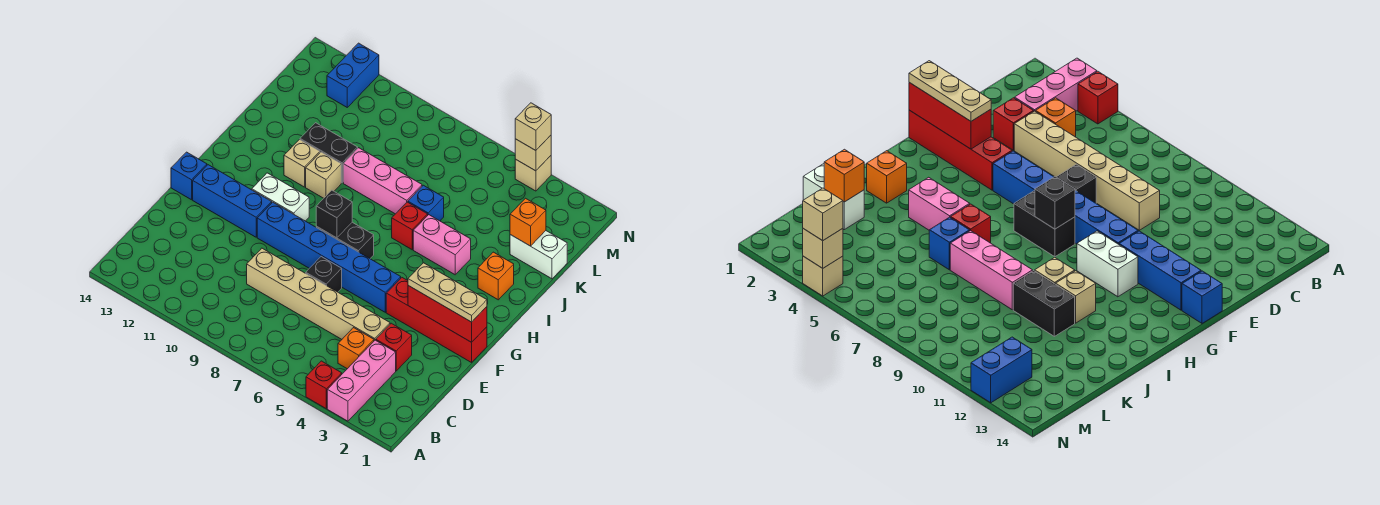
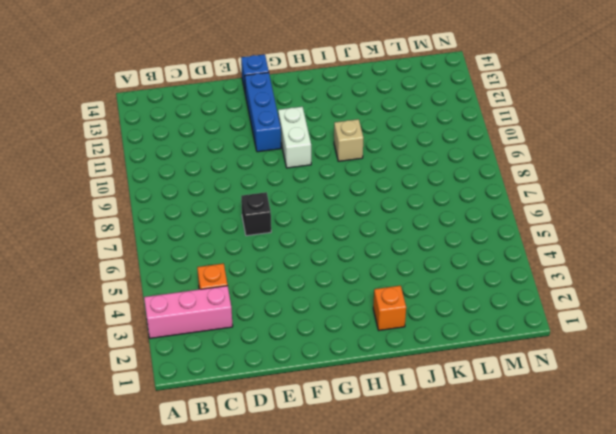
none -> red brick A4 level 1
none -> red brick D3 level 1
none -> tan brick D4:D9 level 1

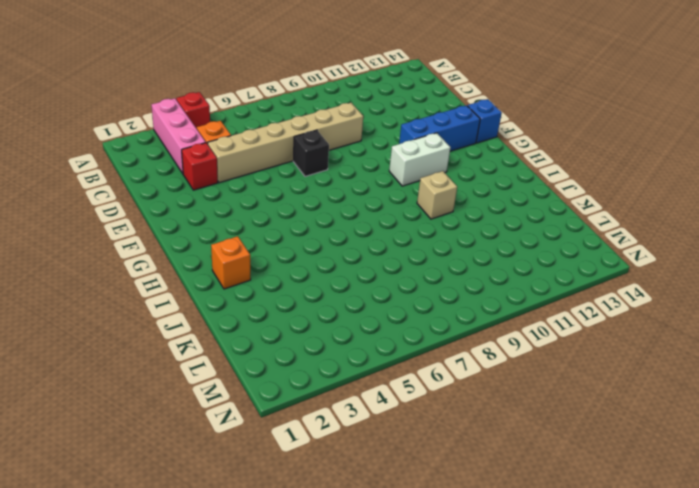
none -> red brick F1:F4 level 1
none -> blue brick F5:F10 level 1
none -> black brick G7:G8 level 1

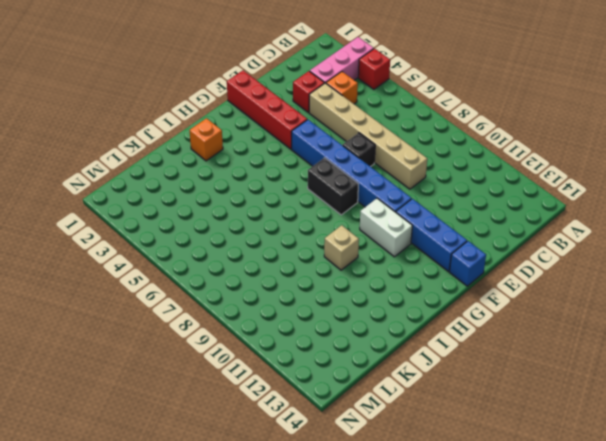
none -> pink brick I4:I5 level 1
none -> red brick I6 level 1
none -> tan brick I11 level 1

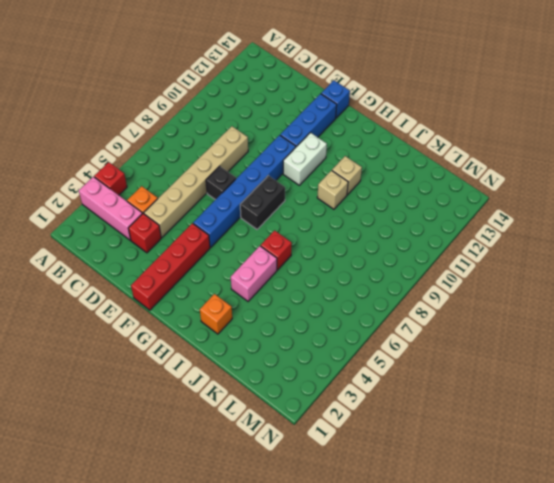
none -> blue brick J6 level 1
none -> pink brick J7:J9 level 1
none -> black brick J10:J11 level 1

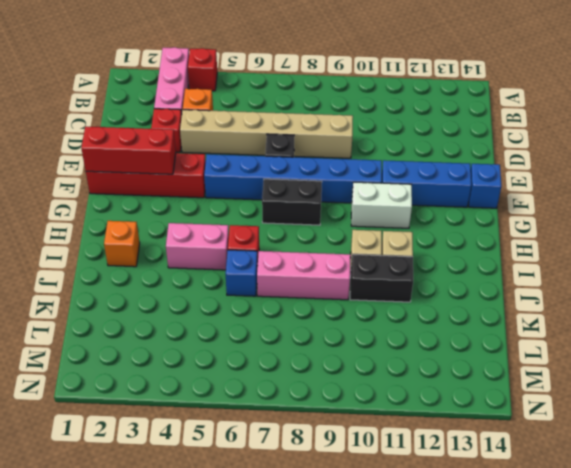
none -> white brick K1:K2 level 1
none -> blue brick M12:N12 level 1
none -> tan brick N4 level 1

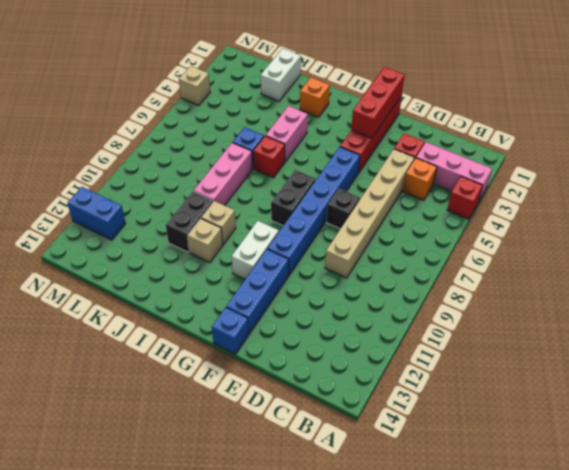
none -> black brick G8 level 2
none -> orange brick K2 level 2
none -> tan brick N4 level 2

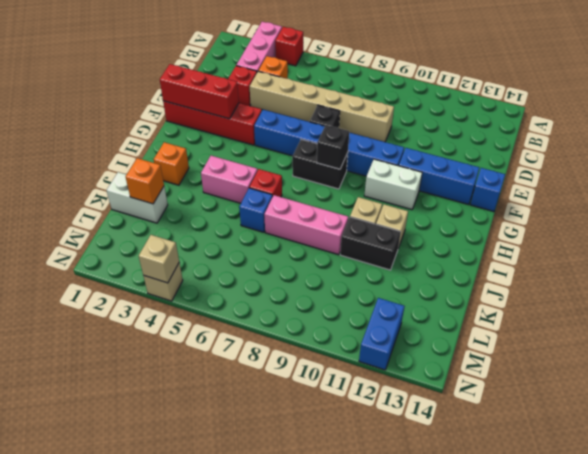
none -> tan plate F1:F3 level 3
none -> tan brick N4 level 3

